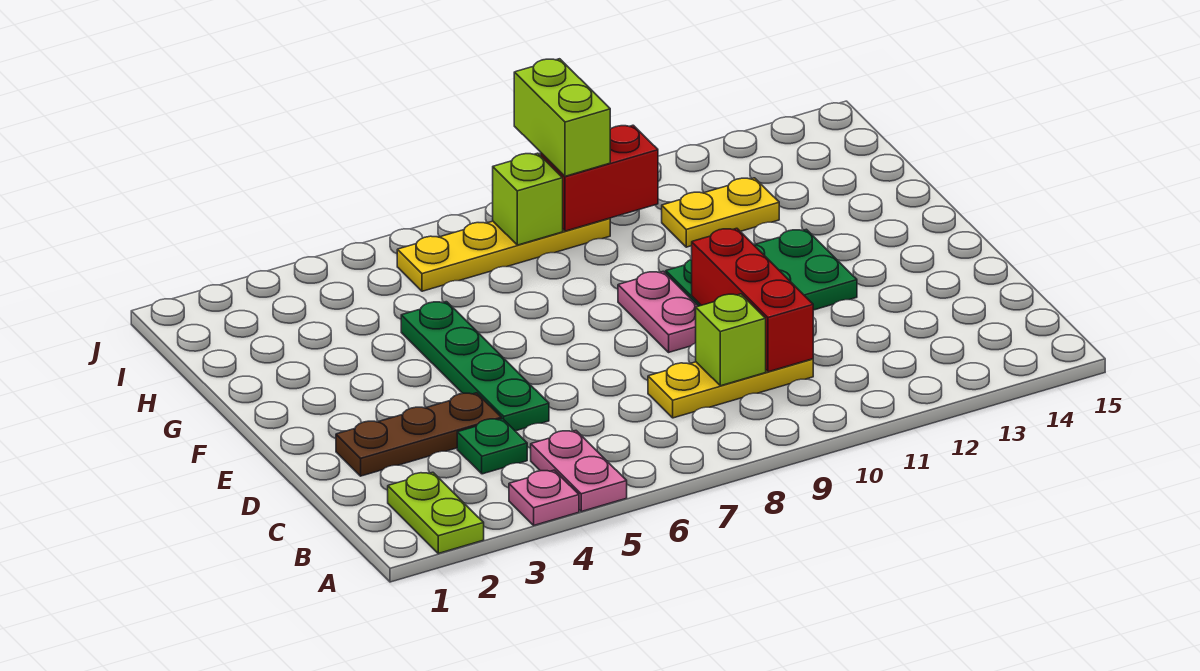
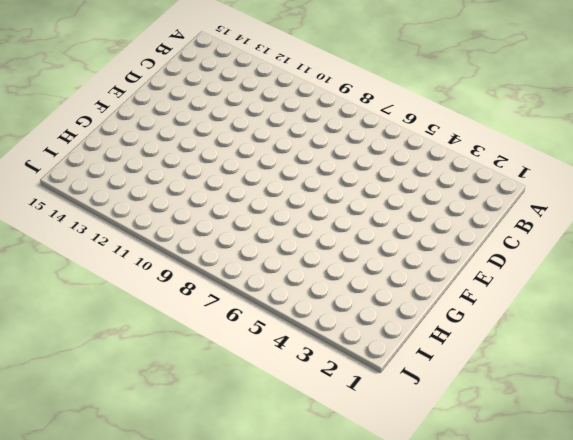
none -> lime plate A2:B2 level 1
none -> pink plate A4 level 1
none -> pink plate A5:B5 level 1

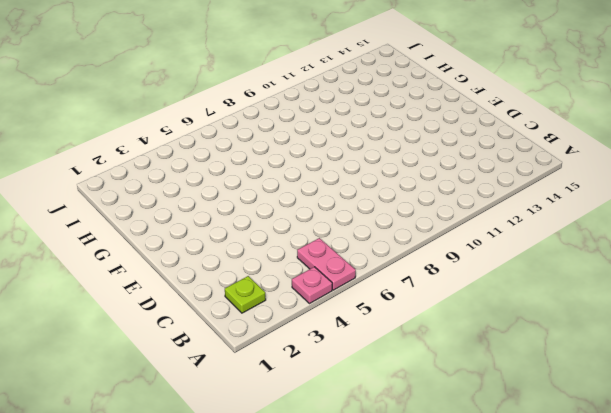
lime plate B2 level 1 -> lime plate A2:B2 level 1
none -> green plate C4 level 1
none -> yellow plate C8:C10 level 1
none -> brown plate D2:D4 level 1

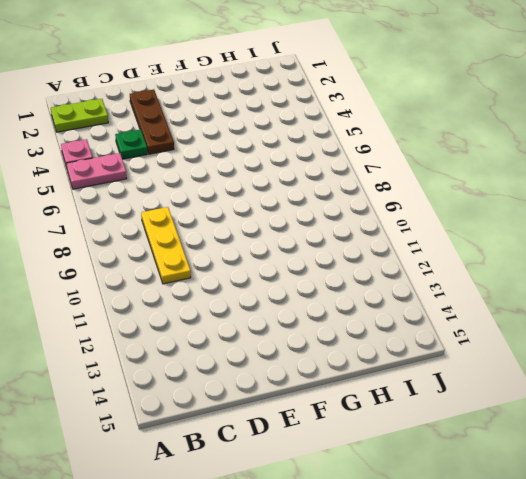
none -> green plate D5:G5 level 1
none -> pink plate E9:F9 level 1
none -> green plate E10:F12 level 1

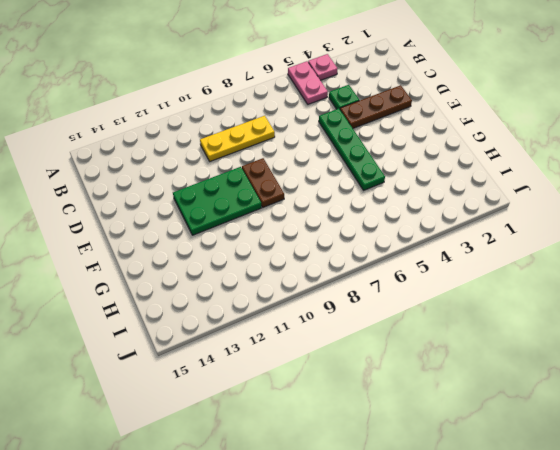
brown plate E9:F9 level 1 -> pink plate E9:F9 level 1
none -> lime plate A2:B2 level 1
none -> yellow plate H11:H12 level 1
none -> yellow plate I6:I9 level 1

